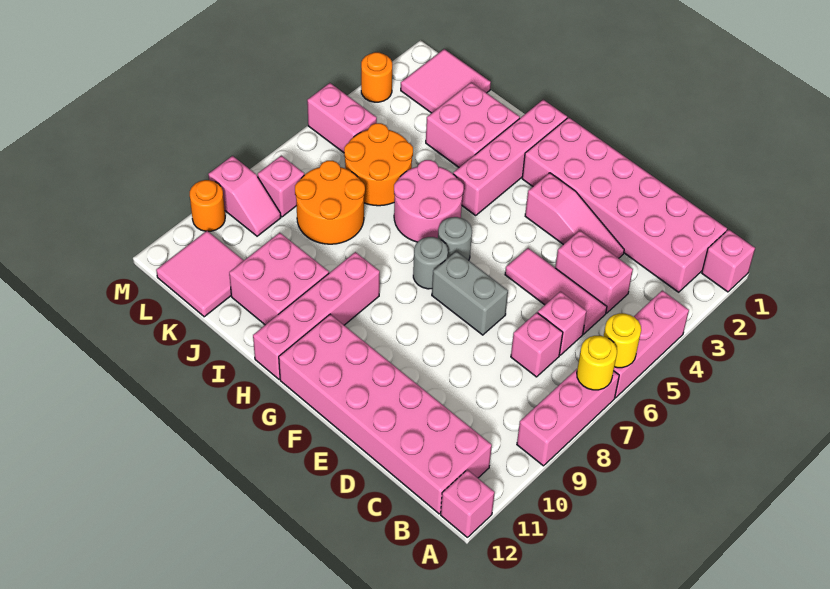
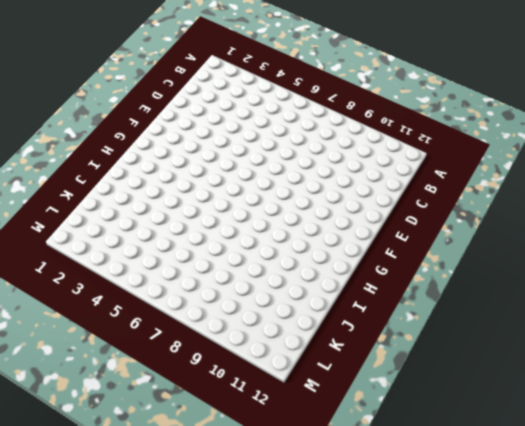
none -> pink brick A1 level 1
none -> pink brick A4:A6 level 1
none -> pink brick A7:A9 level 1
none -> pink brick A12 level 1

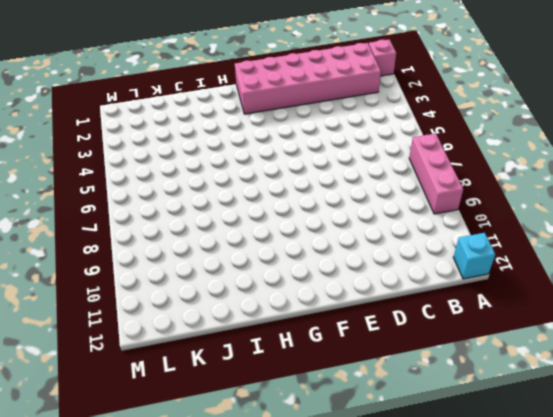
cyan brick A12 level 1 -> pink brick A12 level 1
none -> pink brick A4:A6 level 1
none -> pink brick B11:G12 level 1
none -> pink brick C4:D4 level 1
none -> pink tile C5:E5 level 1

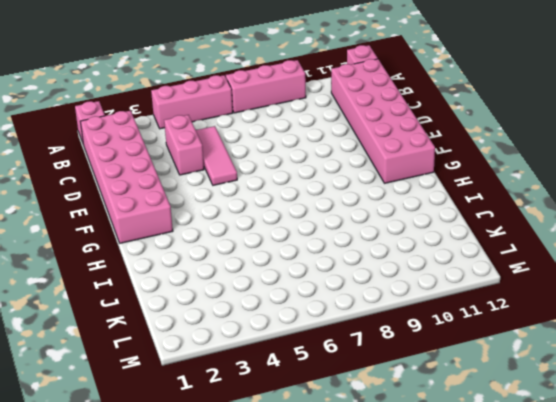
none -> pink brick C6 level 1
none -> pink brick C7 level 1
none -> pink slope D3:F3 level 1 top F
none -> grey brick E7:F7 level 1

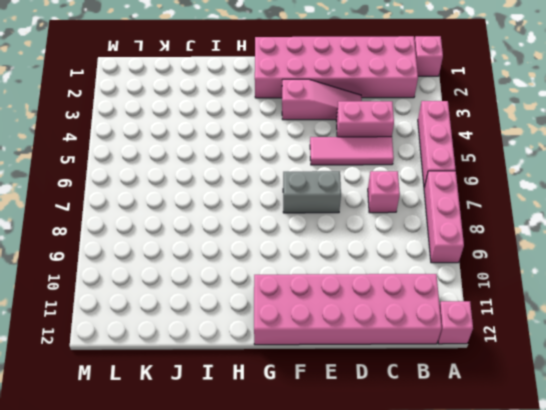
none -> pink brick C6 level 1
none -> grey round brick G6 level 1
none -> grey round brick G7 level 1
none -> pink brick H1:H4 level 1

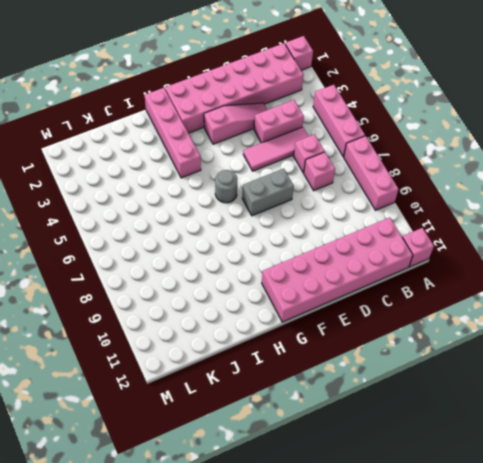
none -> grey round brick G7 level 1
none -> pink round brick H5:I6 level 1
none -> pink brick H9:H12 level 1
none -> pink brick I2:J3 level 1

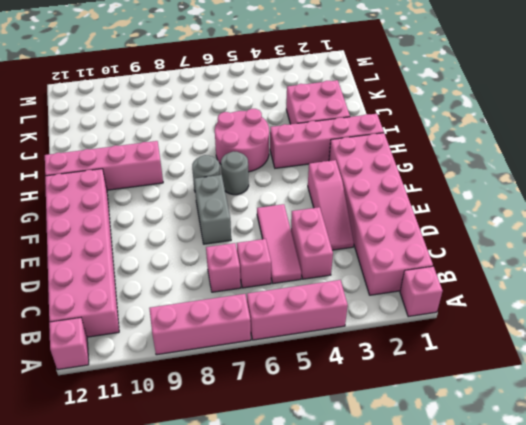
none -> pink brick I10:J11 level 1
none -> orange round brick J5:K6 level 1
none -> orange round brick J7:K8 level 1
none -> pink tile K1:L2 level 1

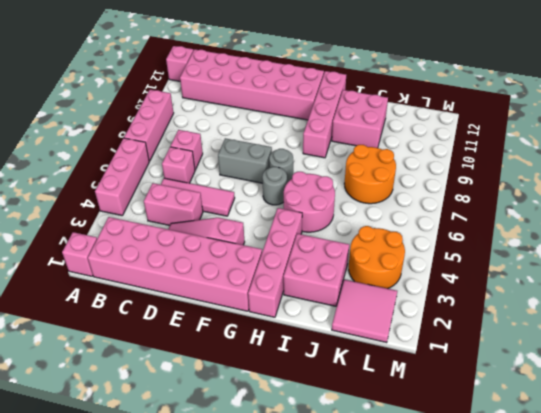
orange round brick K3:L4 level 1 -> orange round brick J5:K6 level 1
none -> pink tile K11:L12 level 1
none -> pink brick L5:M5 level 1
none -> pink brick L8 level 1
none -> pink slope L9:M9 level 1 top M

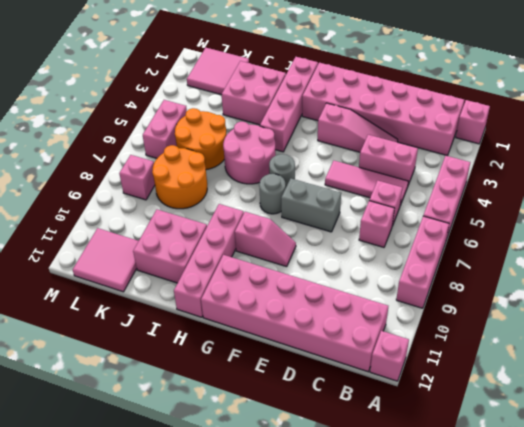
pink slope F9:G9 level 1 top G -> pink slope L9:M9 level 1 top M
pink brick L5:L6 level 1 -> pink brick L5:M5 level 1
none -> orange round brick M3 level 1
none -> orange round brick M10 level 1
none -> yellow round brick A6 level 2
none -> yellow round brick A7 level 2

